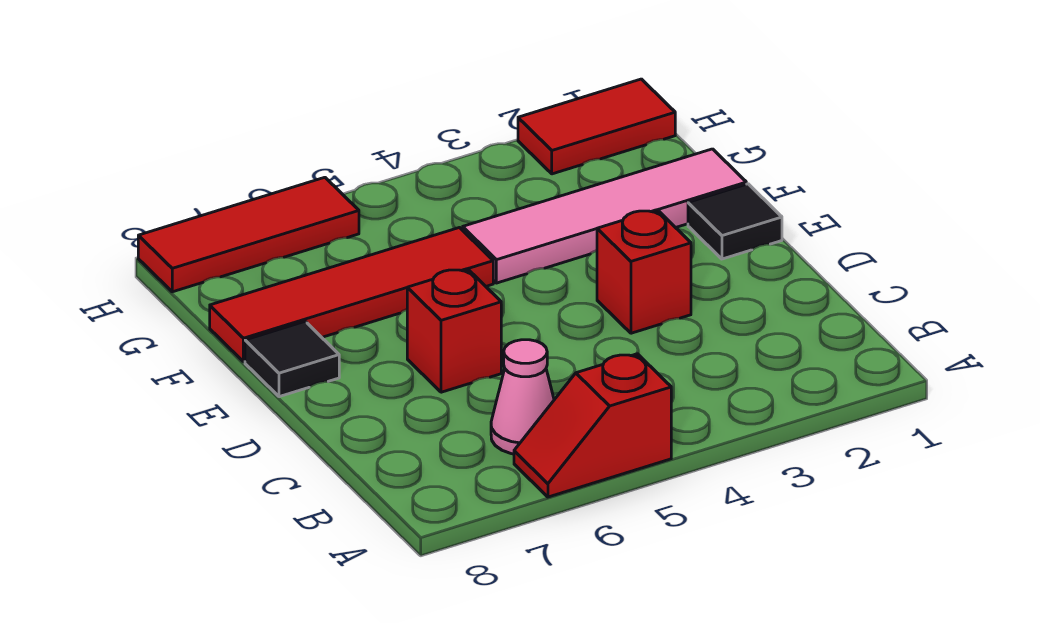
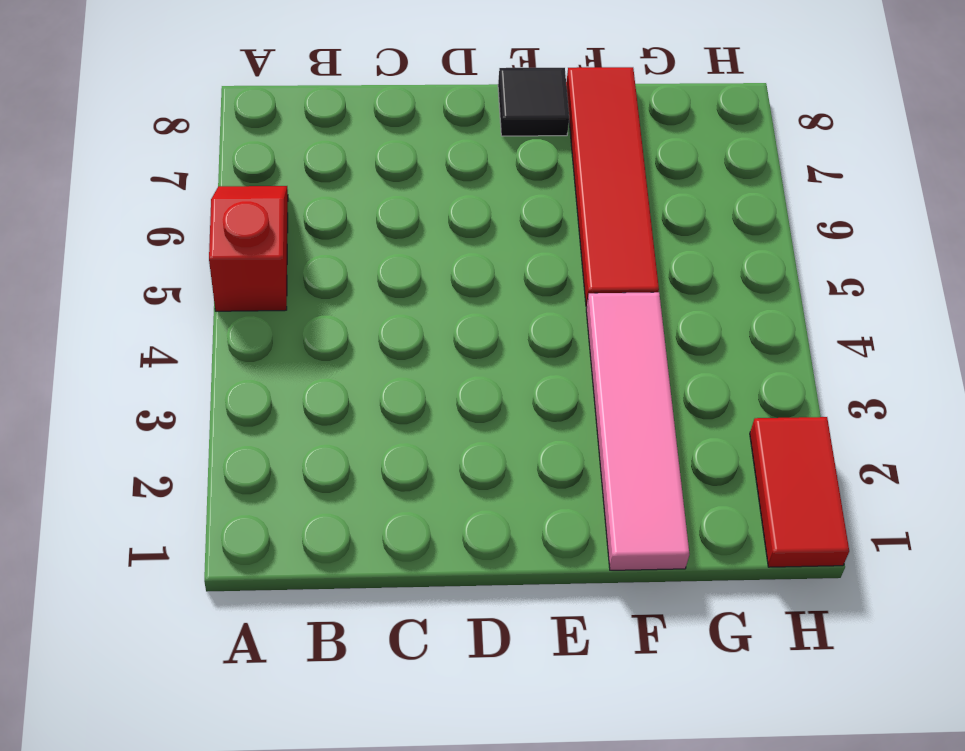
none -> pink cone B6 level 1
none -> red brick D3 level 1

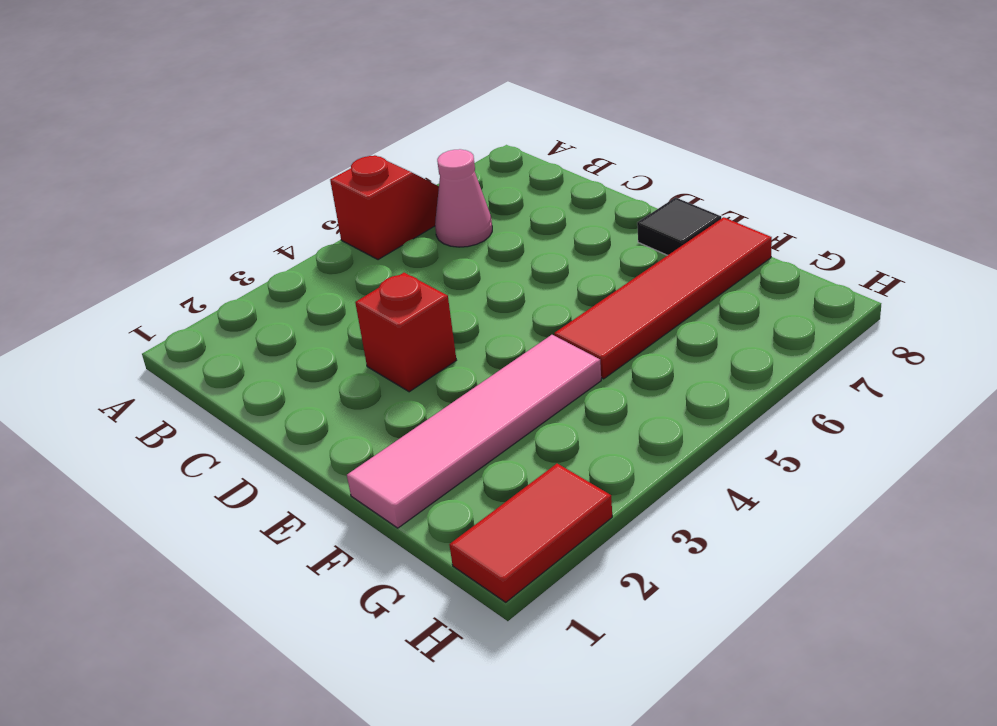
none -> red brick D6 level 1
none -> black tile E1 level 1

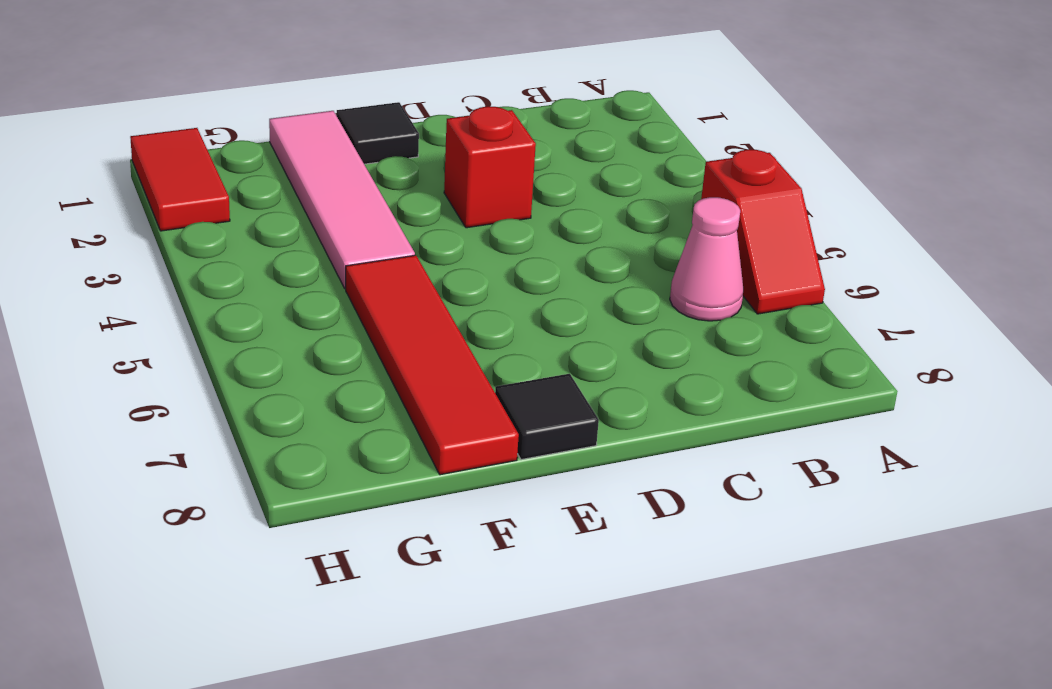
none -> red brick D6 level 1
none -> red tile H6:H8 level 1

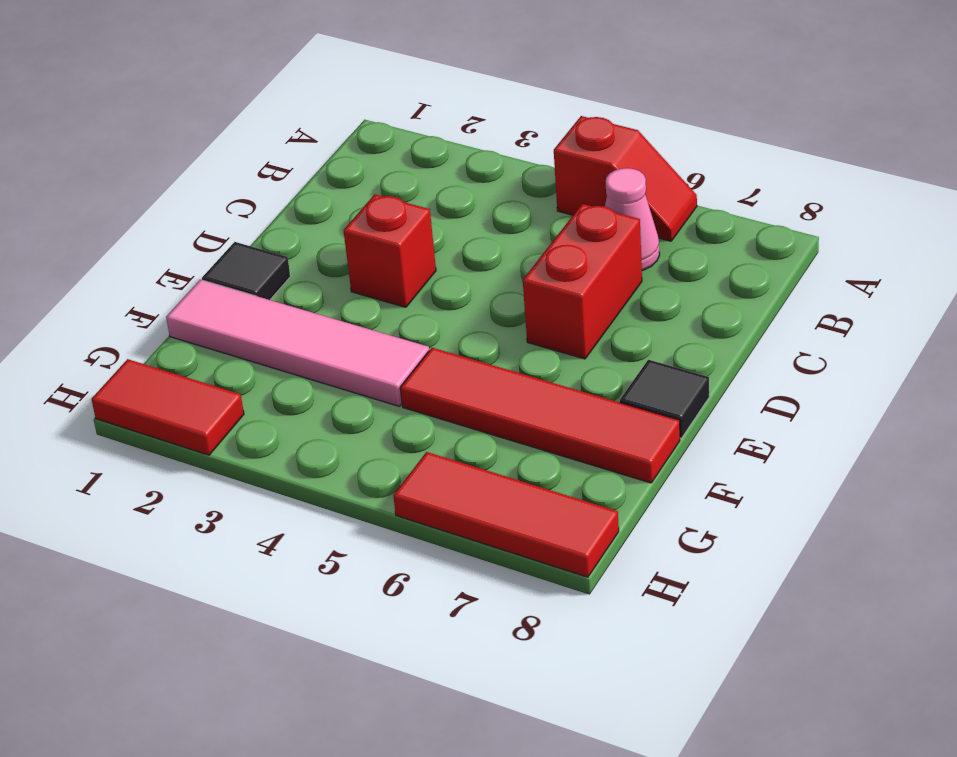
red brick C6:D6 level 1 -> red brick D6 level 1

